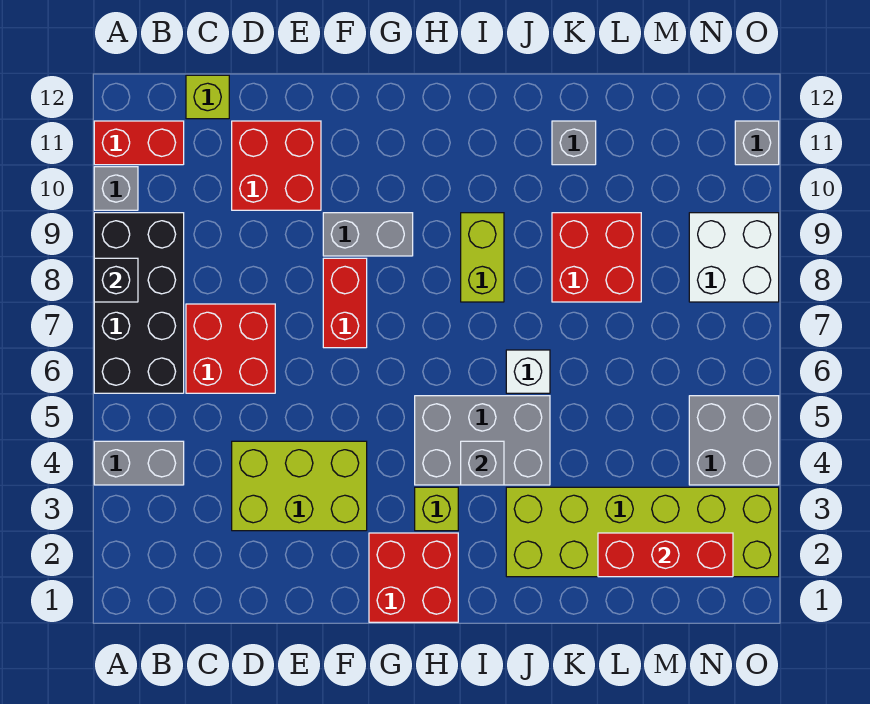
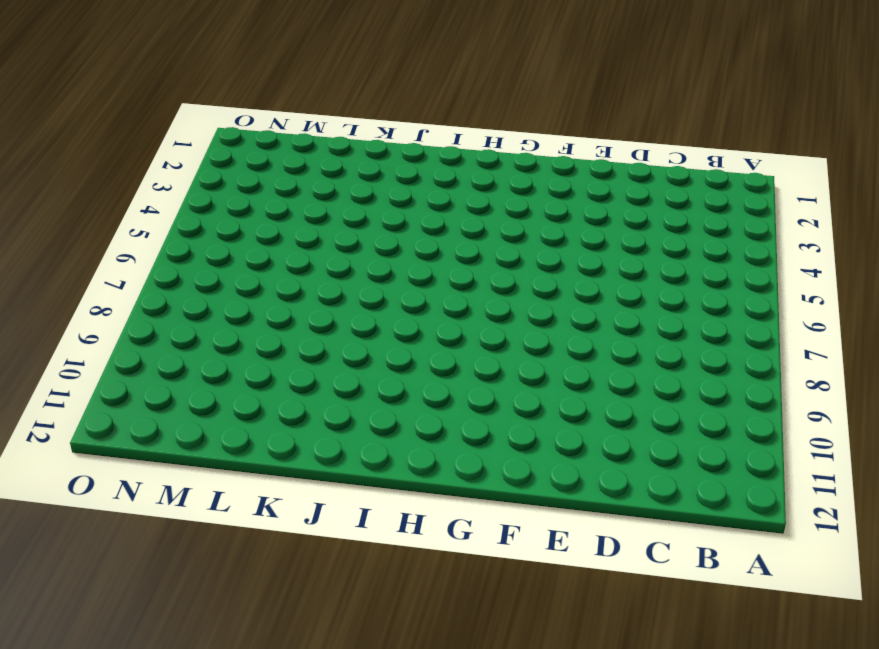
none -> grey brick A4:B4 level 1
none -> black brick A6:B9 level 1
none -> grey brick A10 level 1

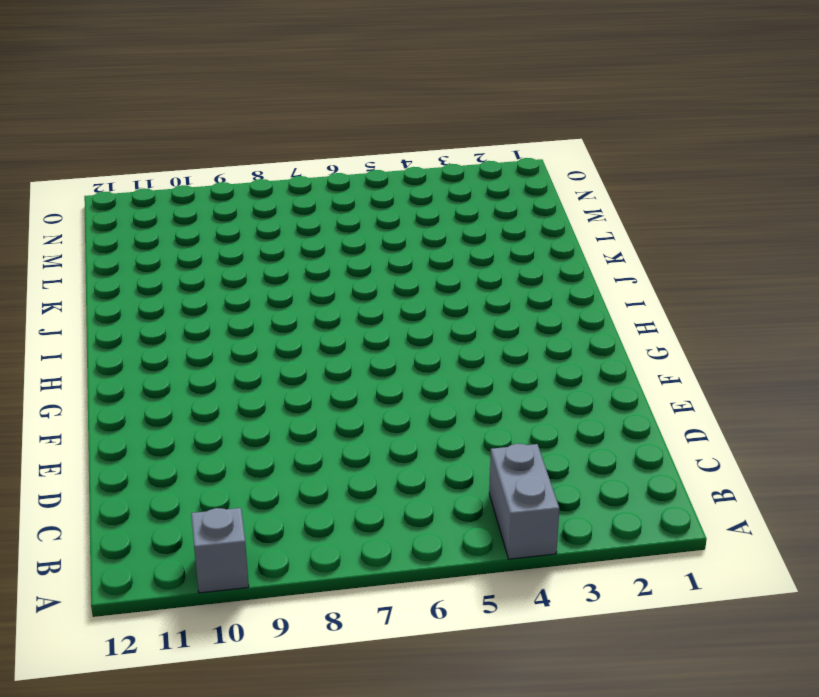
none -> black brick A6:B9 level 1
none -> red brick A11:B11 level 1
none -> red brick C6:D7 level 1

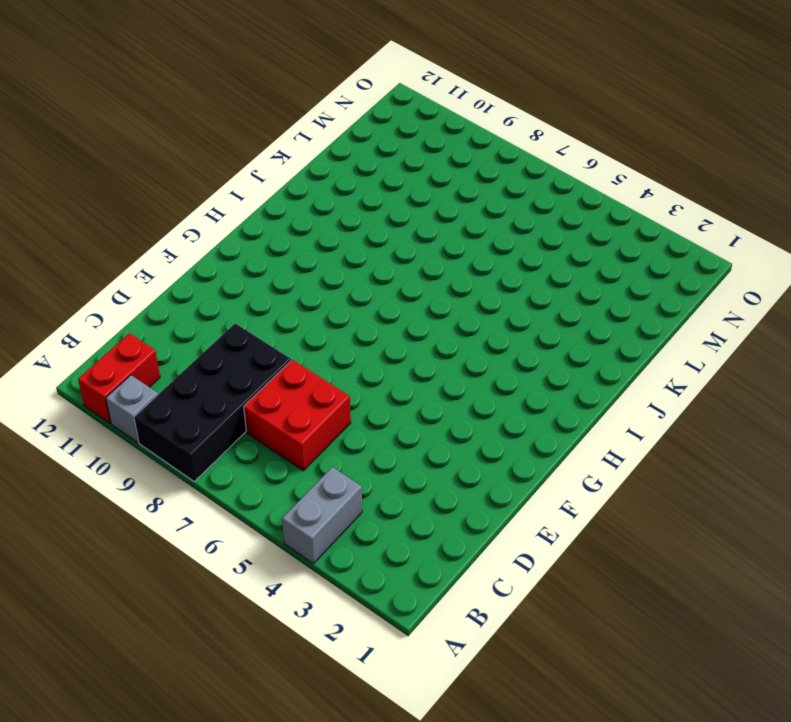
black brick A8:D9 level 1 -> black brick A6:B9 level 1
none -> lime brick C12 level 1
none -> lime brick D3:F4 level 1
none -> red brick D10:E11 level 1

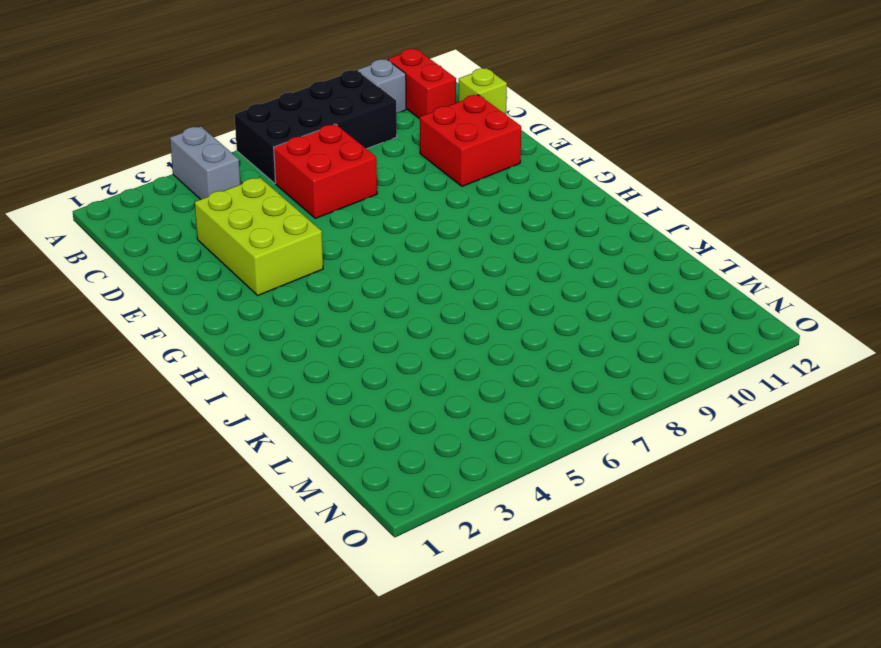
none -> red brick F7:F8 level 1
none -> grey brick F9:G9 level 1
none -> red brick G1:H2 level 1

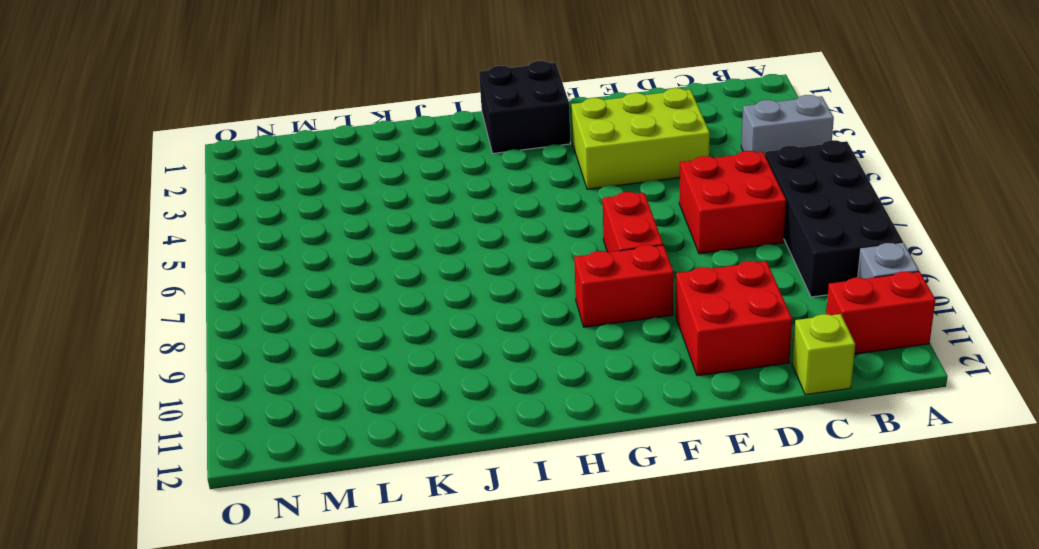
red brick F9:G9 level 1 -> grey brick F9:G9 level 1
black brick G1:H2 level 1 -> red brick G1:H2 level 1
none -> lime brick H3 level 1
none -> grey brick H4:J5 level 1
none -> lime brick I8:I9 level 1

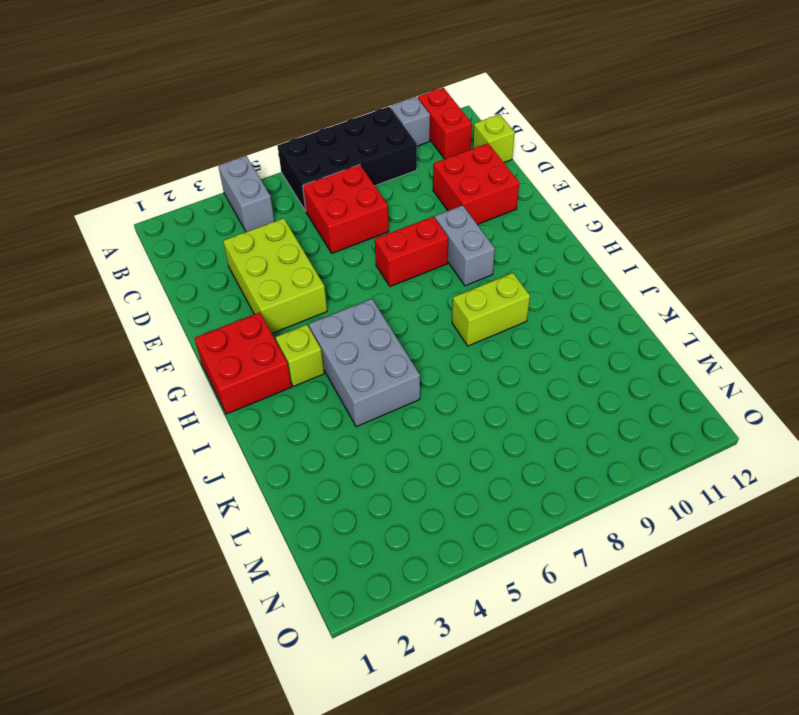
none -> lime brick J2:O3 level 1
none -> white brick J6 level 1
none -> red brick K8:L9 level 1

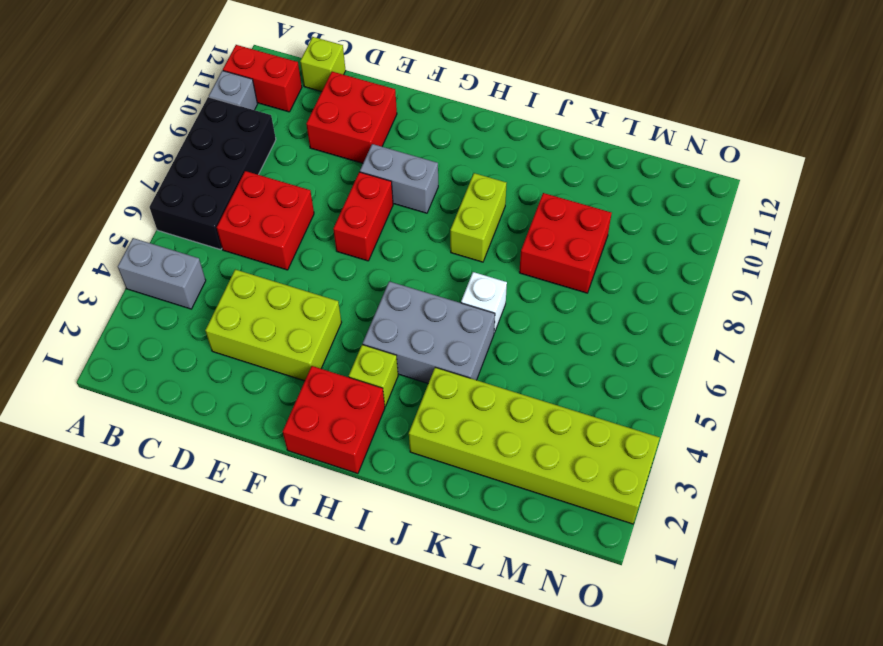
none -> grey brick K11 level 1
none -> grey brick N4:O5 level 1
none -> white brick N8:O9 level 1

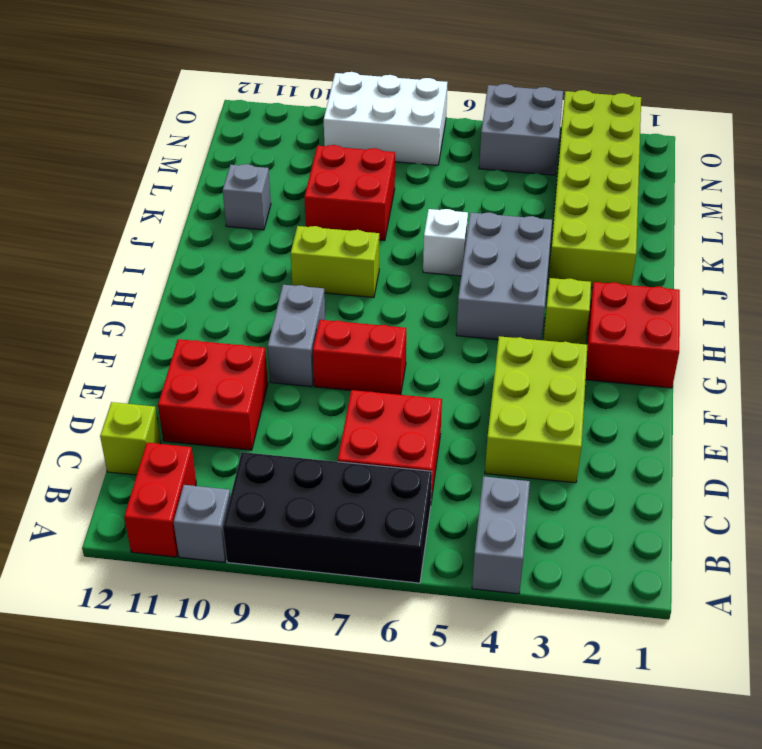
white brick N7:O9 level 1 -> white brick N8:O9 level 1
none -> grey brick O11 level 1
none -> black brick A8 level 2
none -> grey brick I4 level 2

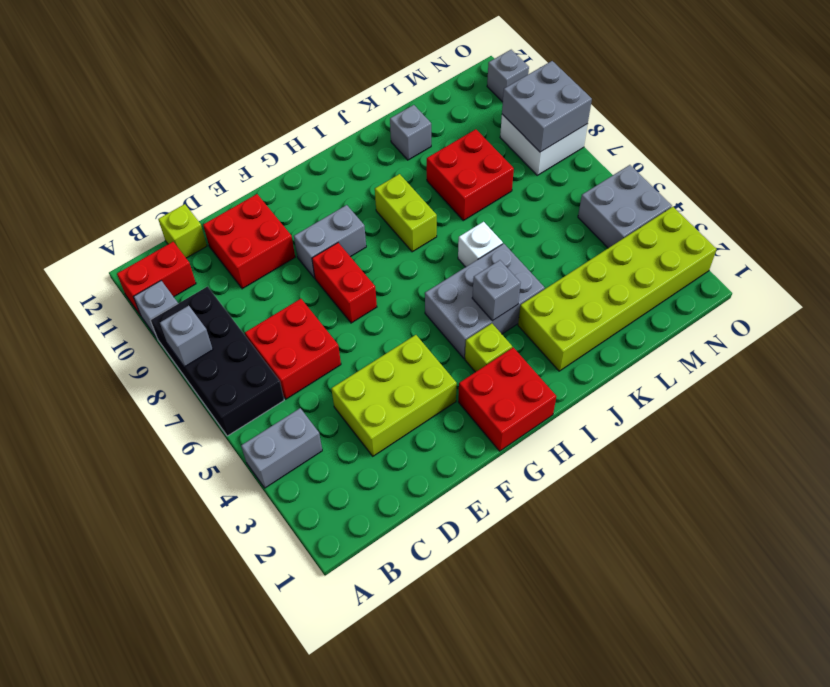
grey brick A8 level 2 -> black brick A8 level 2
grey brick N8:O9 level 2 -> none
none -> red brick L2:N2 level 2

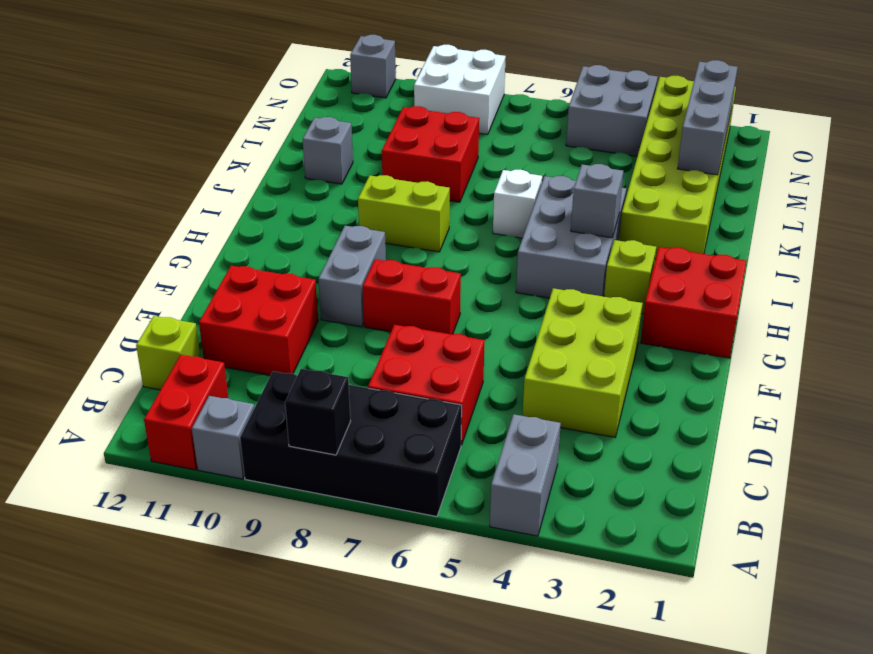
grey brick L2:N2 level 2 -> red brick L2:N2 level 2

